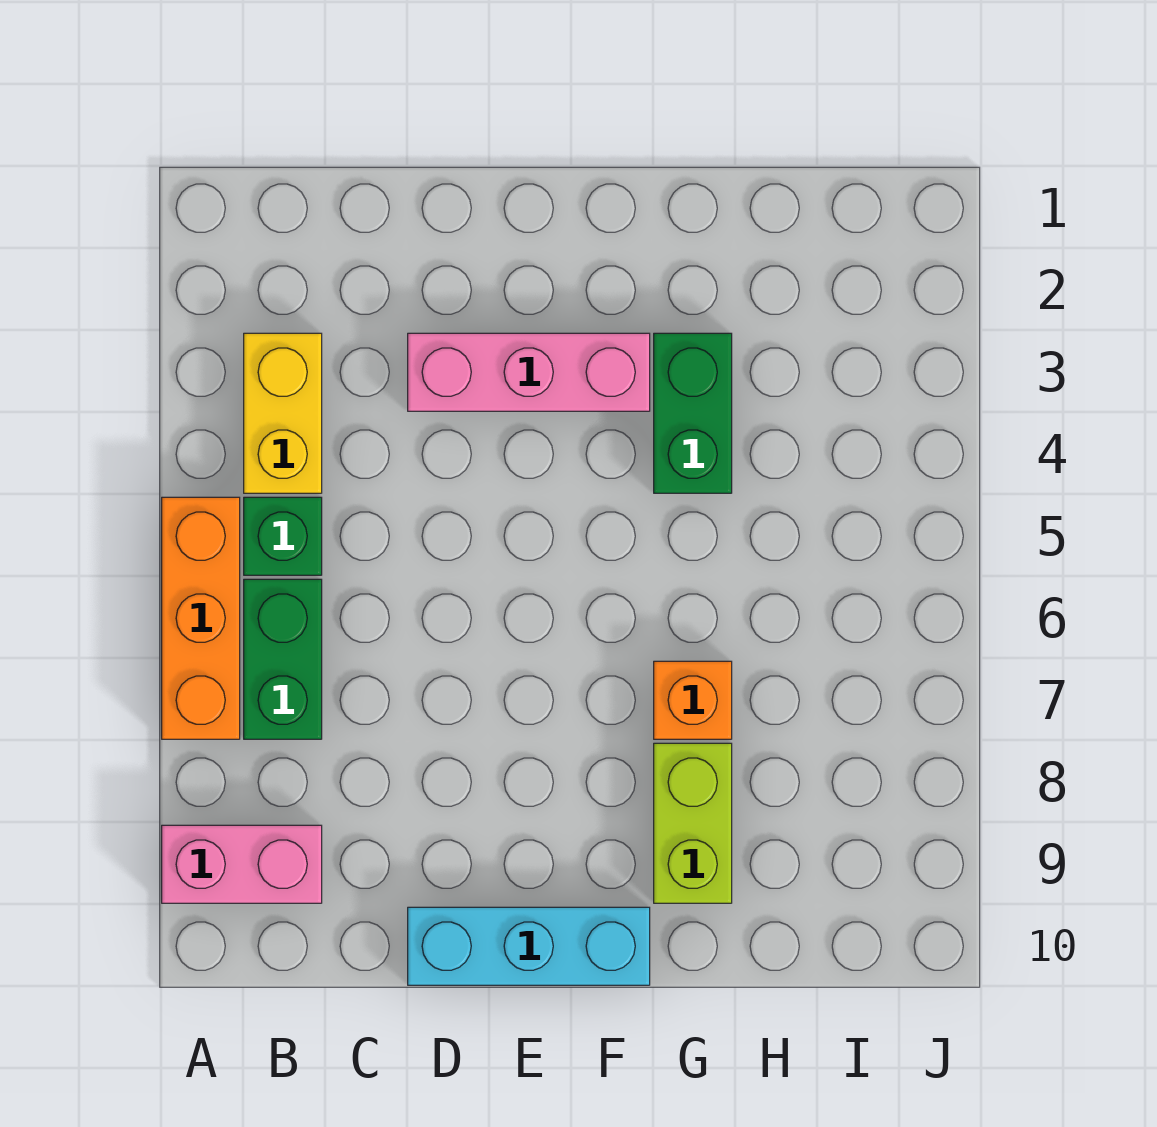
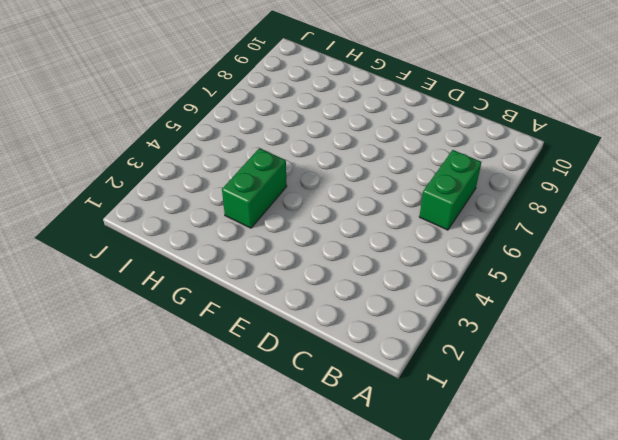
none -> orange brick A5:A7 level 1
none -> pink brick A9:B9 level 1

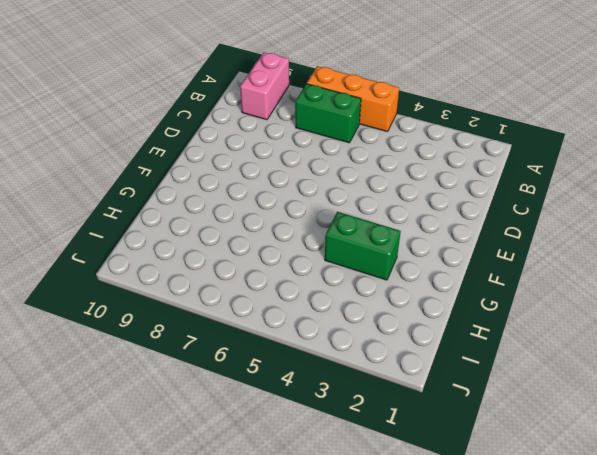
none -> yellow brick B3:B4 level 1
none -> green brick B5 level 1

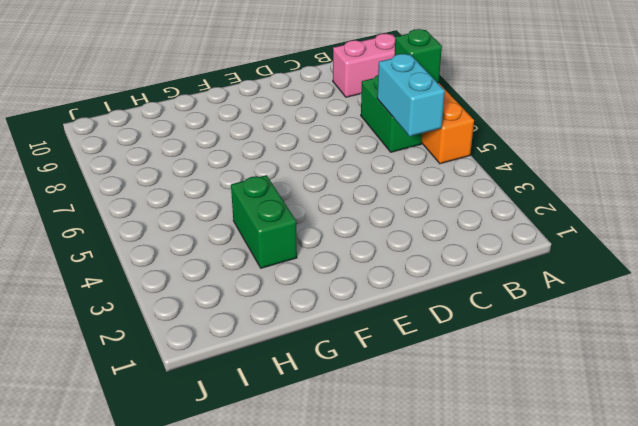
green brick A7 level 2 -> green brick B5 level 1
cyan brick B5:B6 level 2 -> none
none -> yellow brick B3:B4 level 1
none -> pink brick D3:F3 level 1

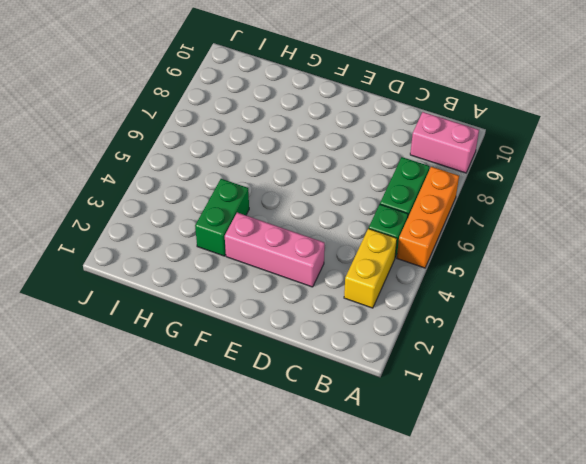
none -> cyan brick D10:F10 level 1
none -> orange brick G7 level 1

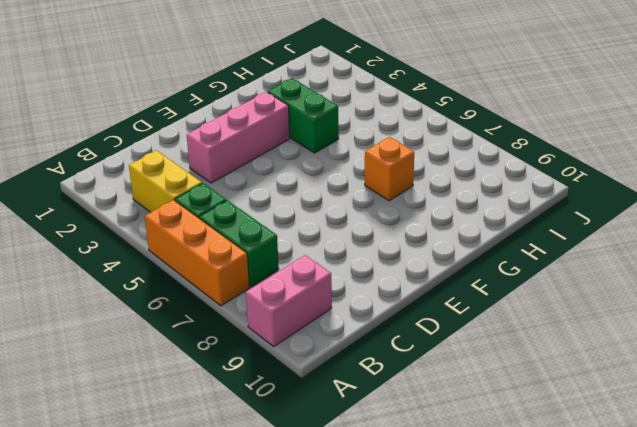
none -> cyan brick D10:F10 level 1
none -> lime brick G8:G9 level 1

